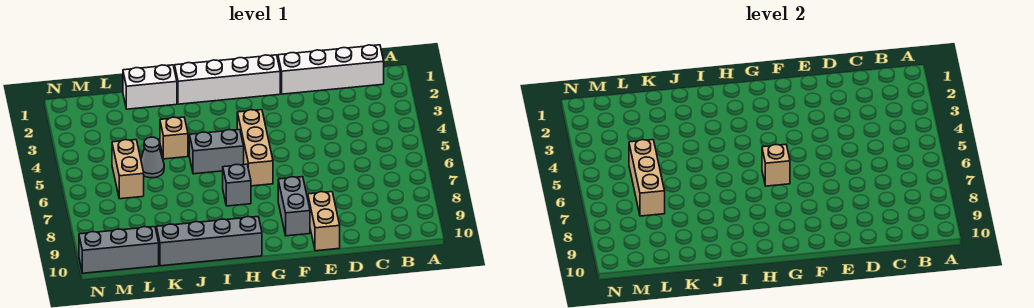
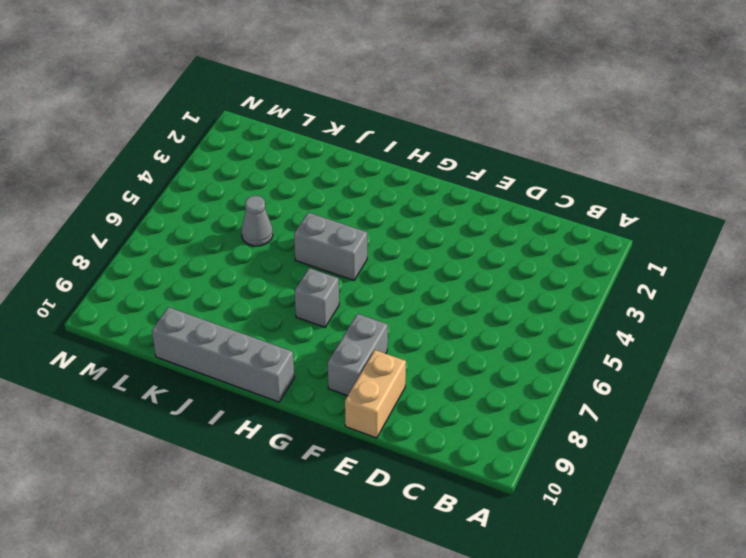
none -> white brick B1:E1 level 1
none -> white brick F1:I1 level 1
none -> tan brick G4:G6 level 1

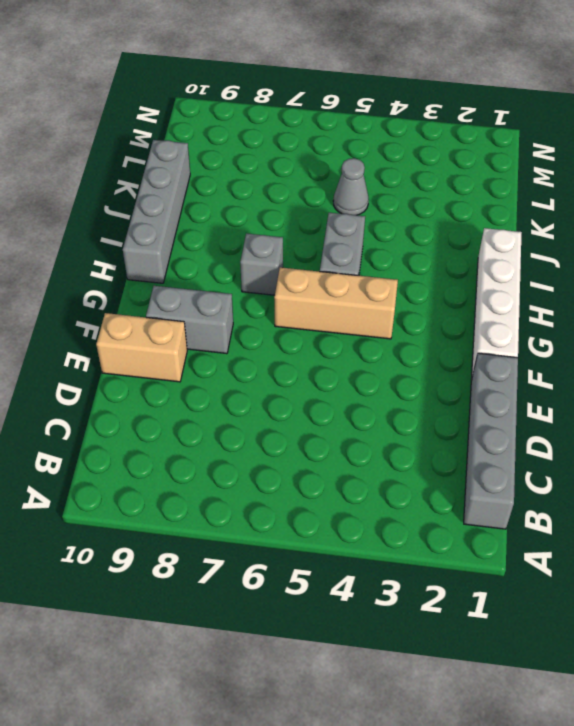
grey brick B1:E1 level 1 -> white brick B1:E1 level 1
none -> white brick J1:K1 level 1
none -> tan brick J4 level 1
none -> tan brick L5:L6 level 1

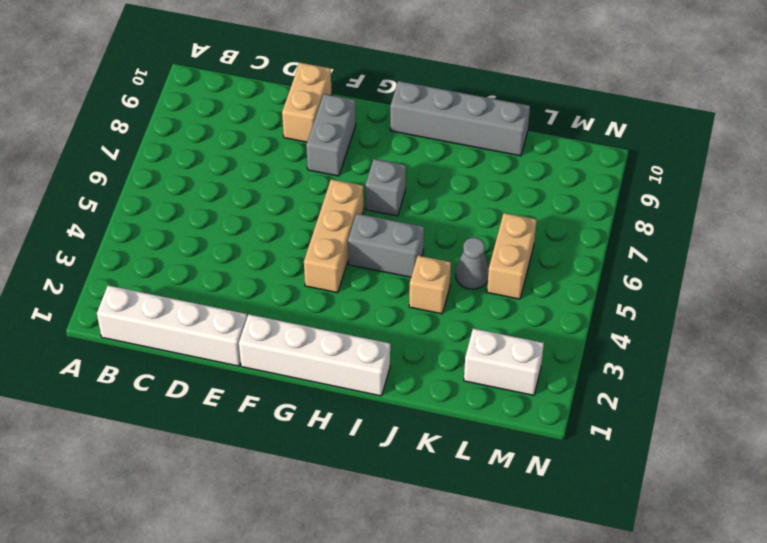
white brick L2:M2 level 1 -> white brick J1:K1 level 1
none -> grey brick L10:N10 level 1
none -> tan brick G6 level 2
none -> tan brick L5:L7 level 2

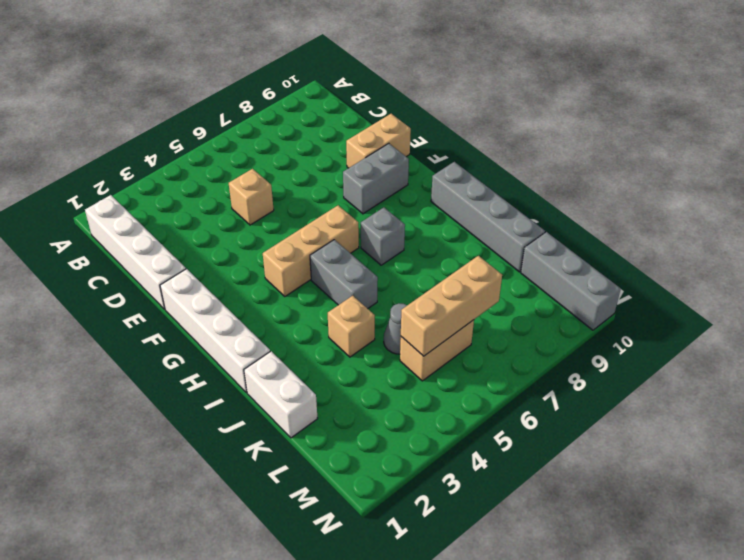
tan brick D5 level 1 -> tan brick G6 level 2

